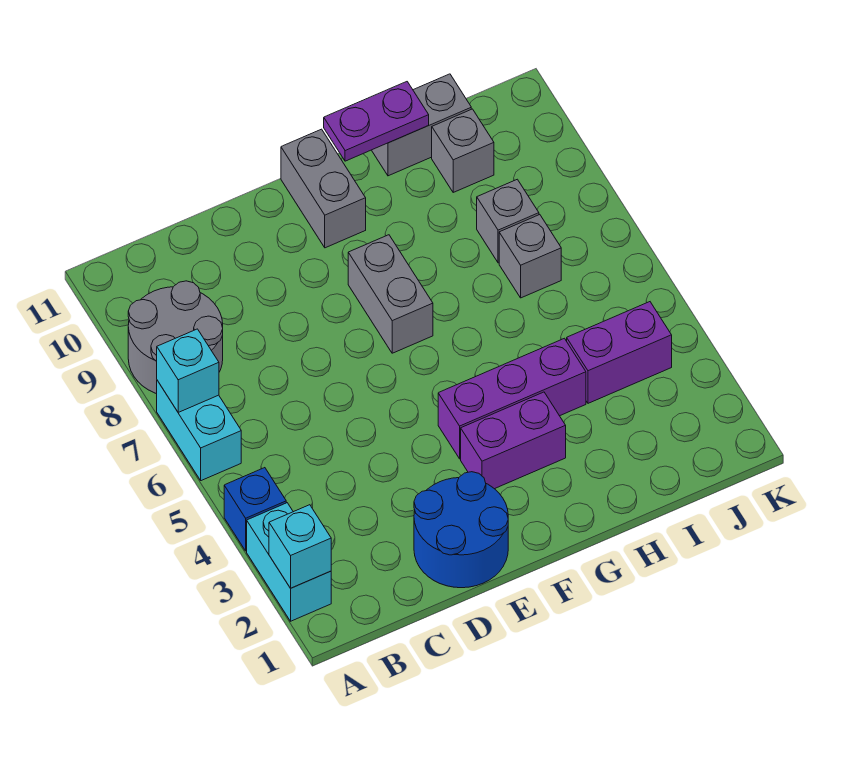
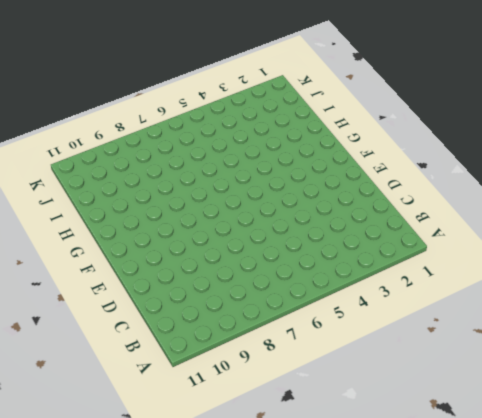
none -> cyan brick A2:A3 level 1
none -> blue brick A4 level 1
none -> cyan brick A6:A7 level 1

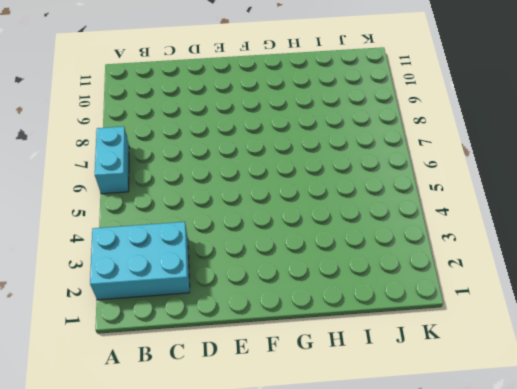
cyan brick A2:C3 level 1 -> cyan brick A2:A3 level 1
none -> blue brick A4 level 1
none -> grey round brick A8:B9 level 1
none -> blue round brick D1:E2 level 1

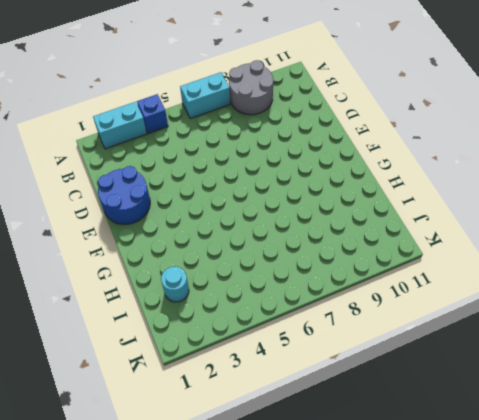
cyan round brick I2 level 1 -> none
none -> purple brick F3:G3 level 1
none -> purple brick F4:H4 level 1
none -> grey brick F7:F8 level 1

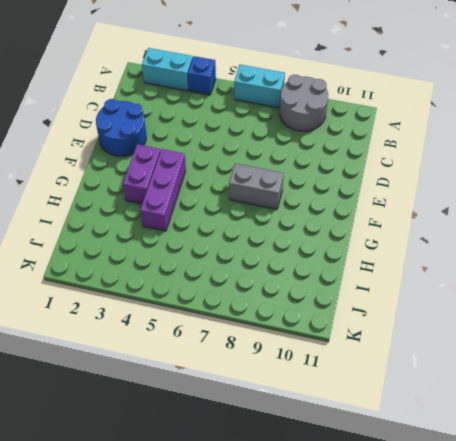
none -> grey brick F10:F11 level 1
none -> grey brick H11:I11 level 1
none -> purple brick I4:J4 level 1

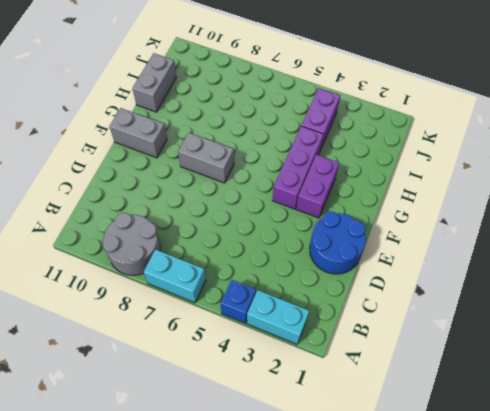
none -> grey brick I7 level 1
none -> grey brick I8 level 1
none -> grey brick I10 level 1

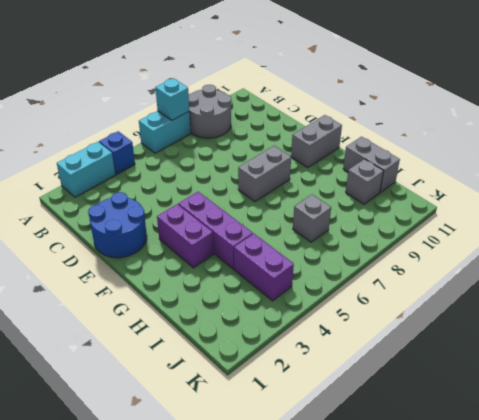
none -> grey brick I8 level 1
none -> cyan brick A2 level 2
none -> purple plate G11:H11 level 2

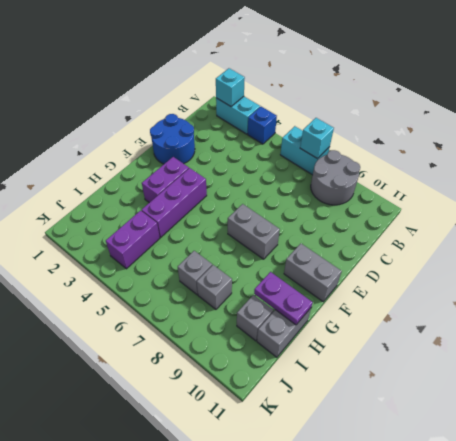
purple plate H10:H11 level 2 -> purple plate G11:H11 level 2

